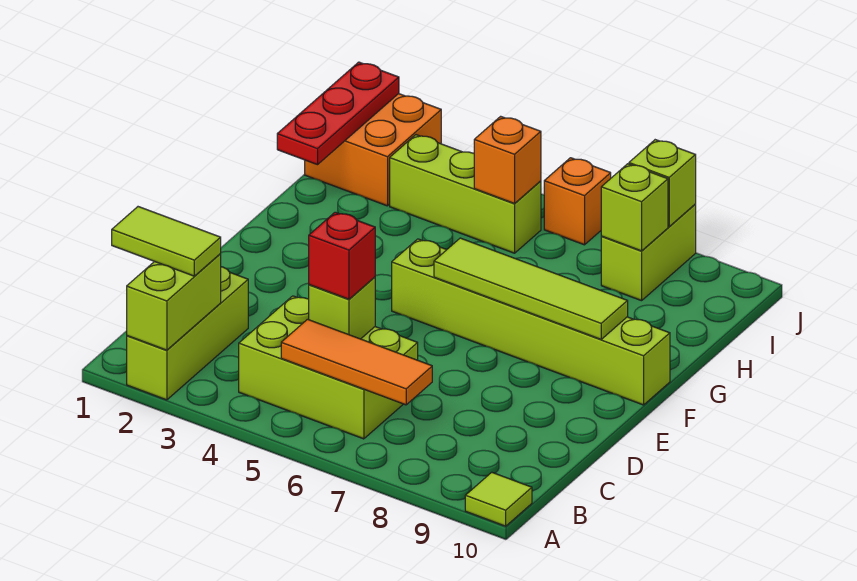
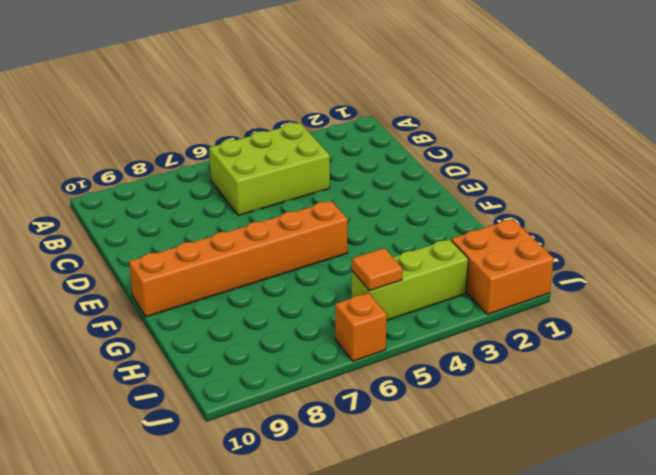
orange brick F5:F10 level 1 -> lime brick F5:F10 level 1
orange tile I5 level 2 -> orange brick I5 level 2
none -> lime brick A2:C2 level 1
none -> lime tile A10 level 1
none -> lime brick I8:J8 level 1

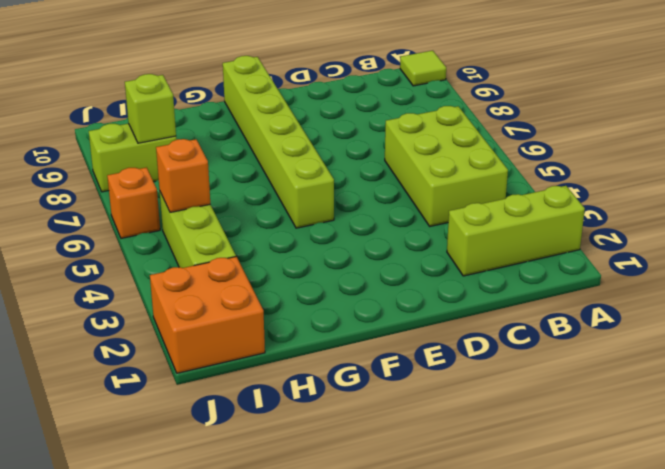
none -> lime brick A2:B2 level 2
none -> orange tile B5:B7 level 2
none -> lime brick C5 level 2

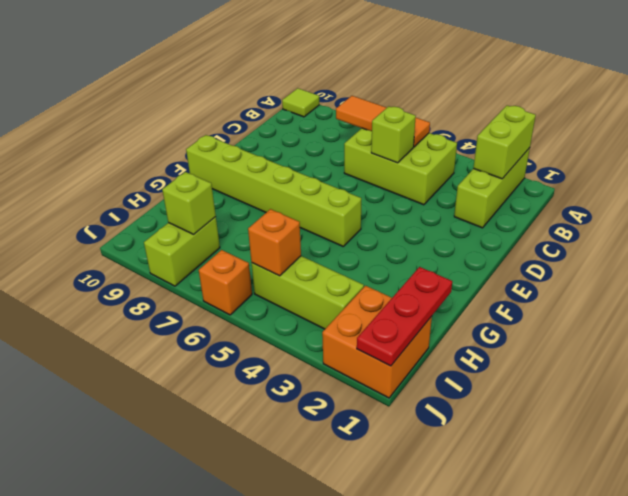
none -> lime tile F6:F9 level 2
none -> lime brick J8 level 2
none -> lime tile B1:B2 level 3

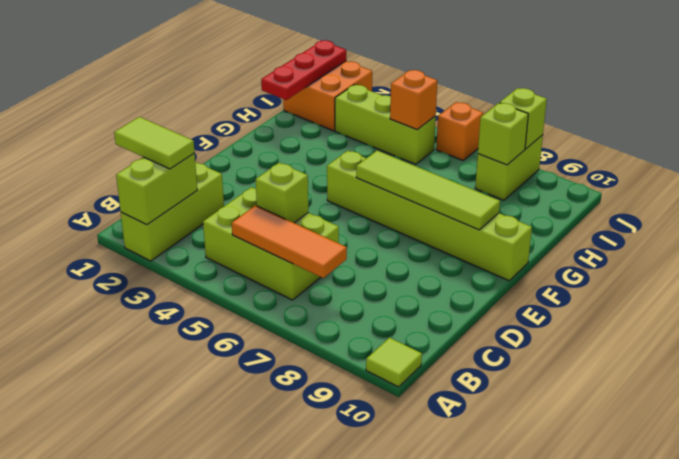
none -> red brick C5 level 3

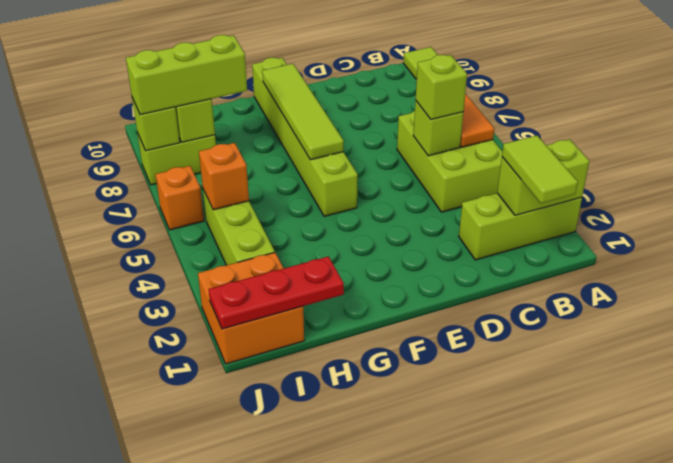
lime brick C5 level 3 -> red brick C5 level 3
lime brick H8:J8 level 3 -> none

